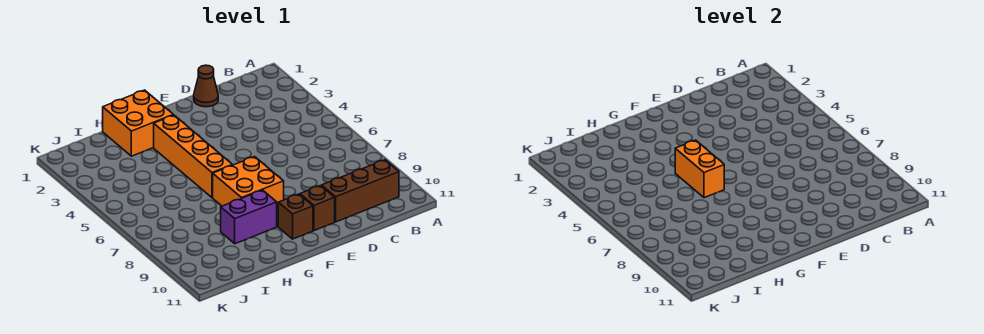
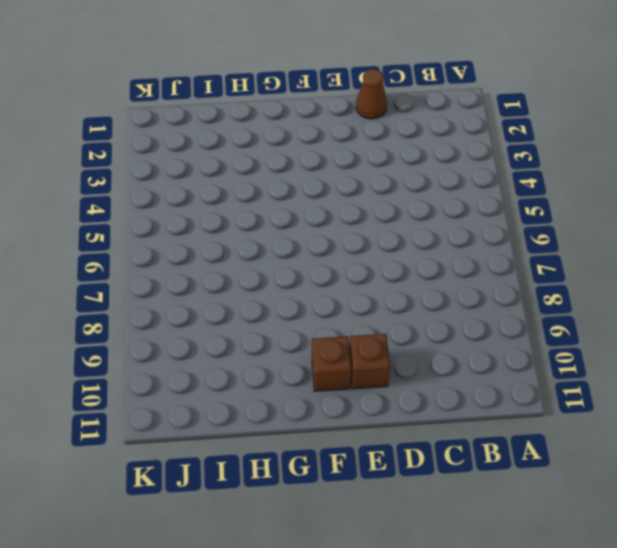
none -> brown brick B10:D10 level 1
none -> orange brick F7:G8 level 1

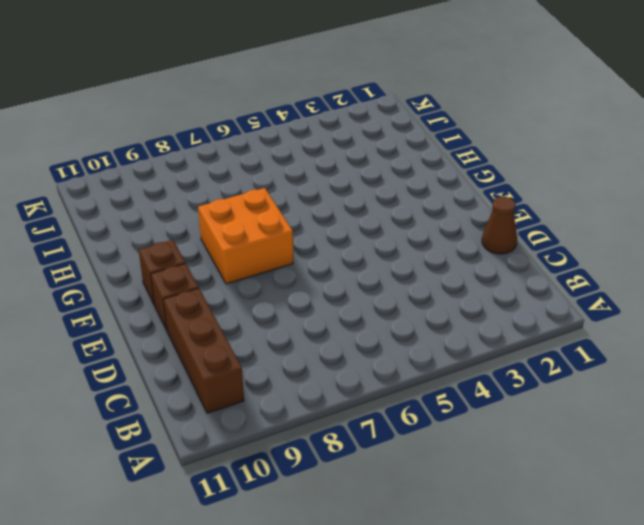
none -> orange brick G1:H2 level 1
none -> orange brick G3:G6 level 1

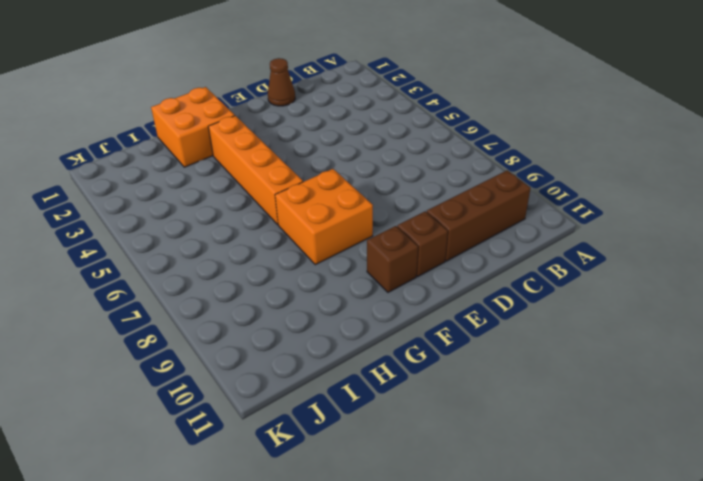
none -> purple brick G9:H9 level 1
none -> orange brick G5:G6 level 2

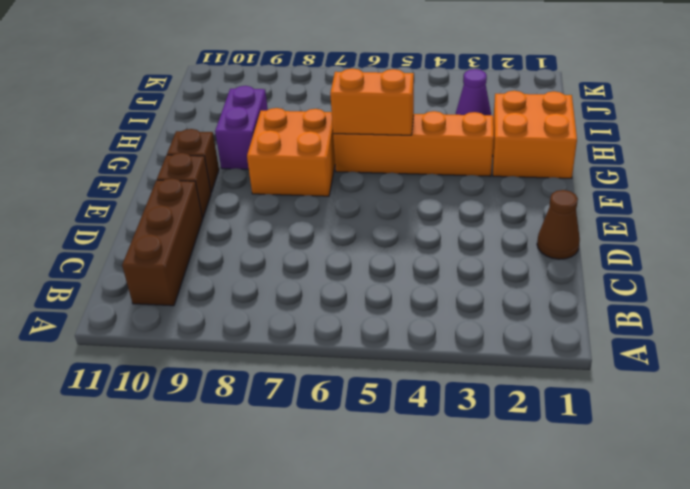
purple cone I3 level 1 -> none

